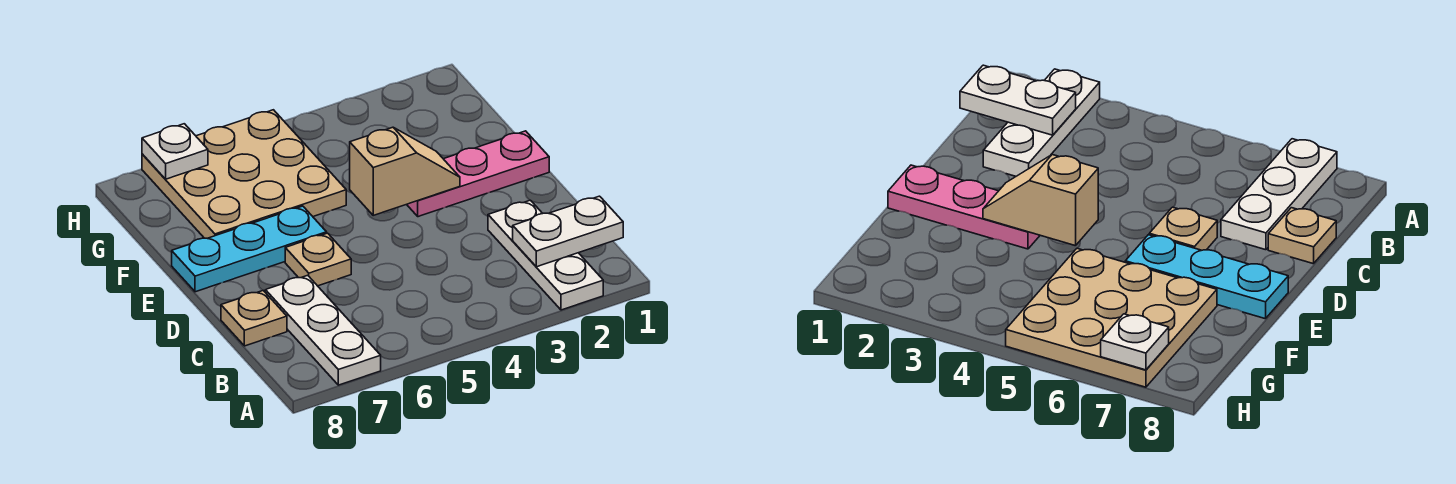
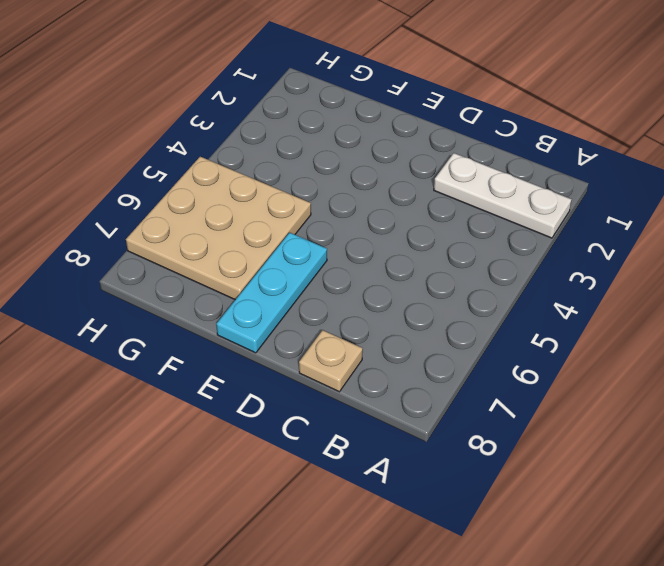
none -> white plate A7:C7 level 1
none -> tan plate D6 level 1

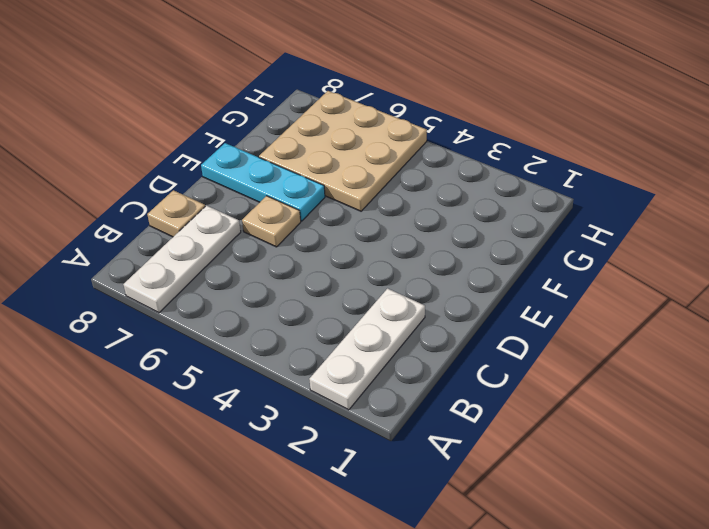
none -> pink plate E1:E3 level 1
none -> white plate B1:B2 level 2

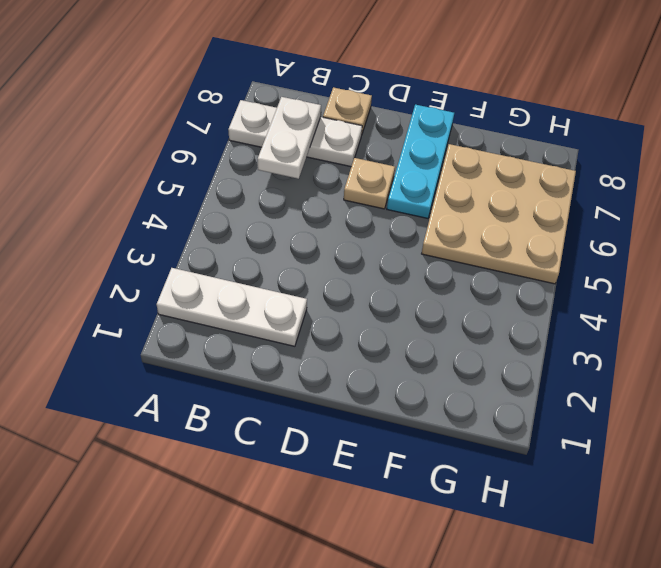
white plate B6:B7 level 2 -> white plate B1:B2 level 2
none -> pink plate E1:E3 level 1
none -> tan slope E3:E4 level 2 top 4

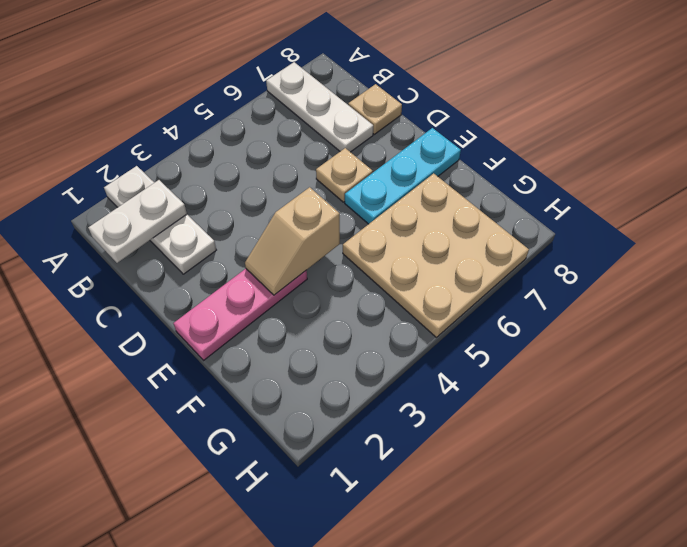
none -> white plate H7 level 2

